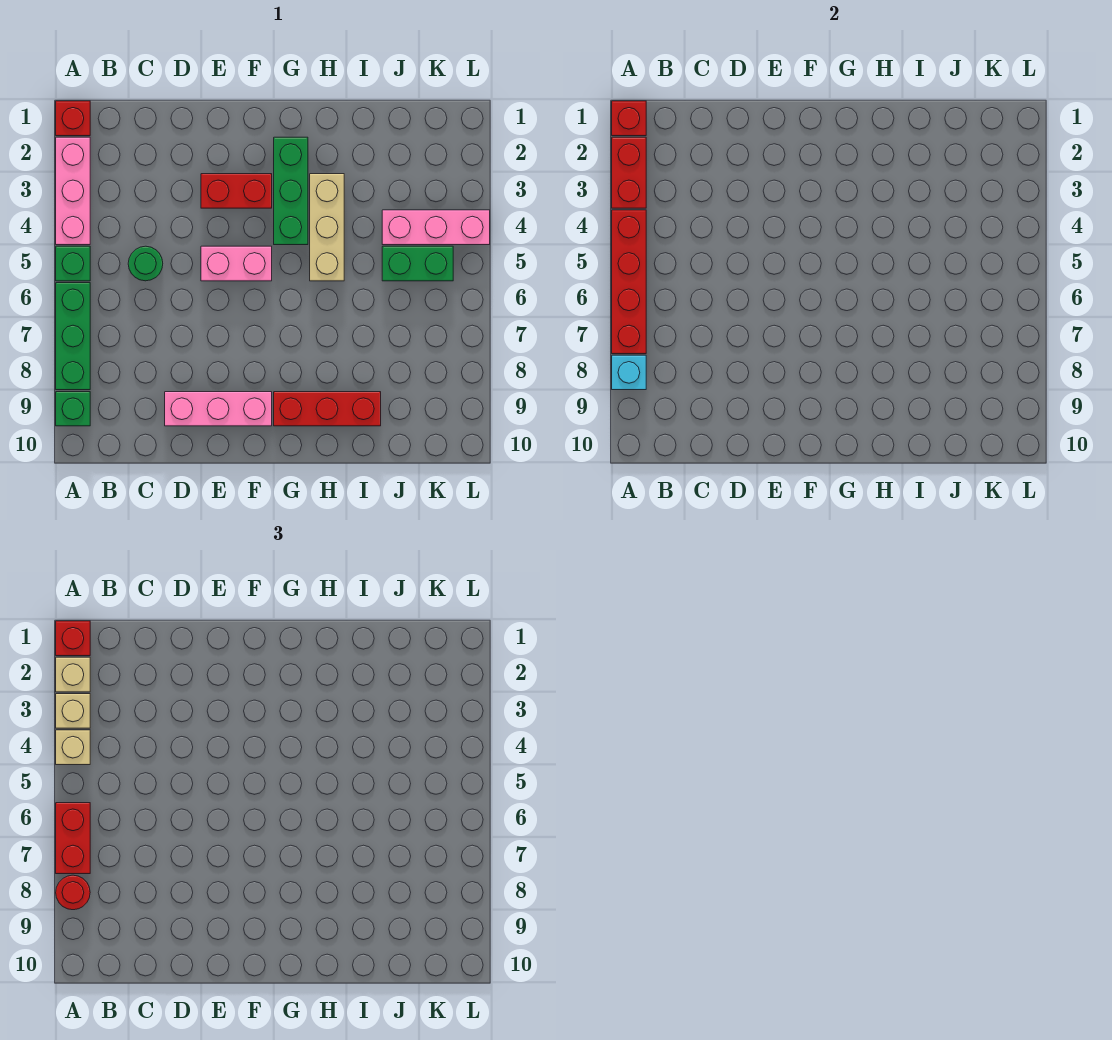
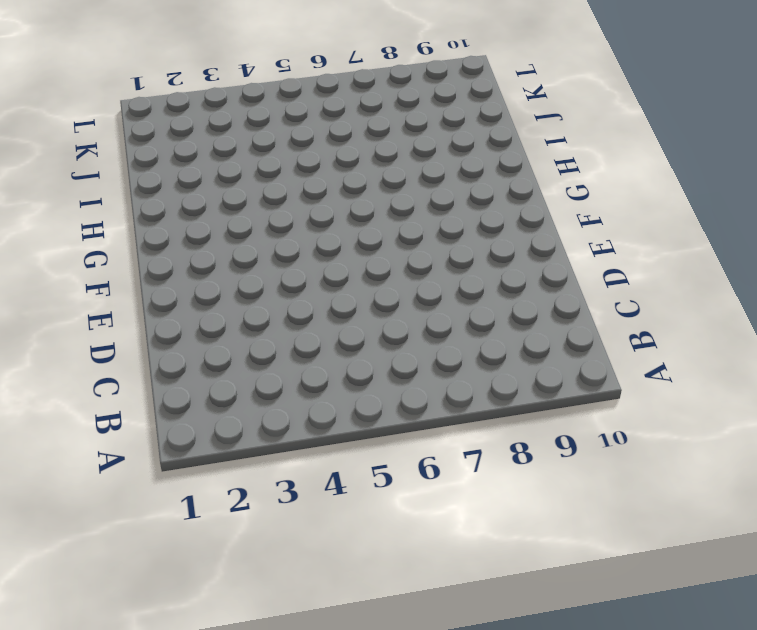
none -> red brick A1 level 1
none -> pink brick A2:A4 level 1
none -> green brick A5 level 1

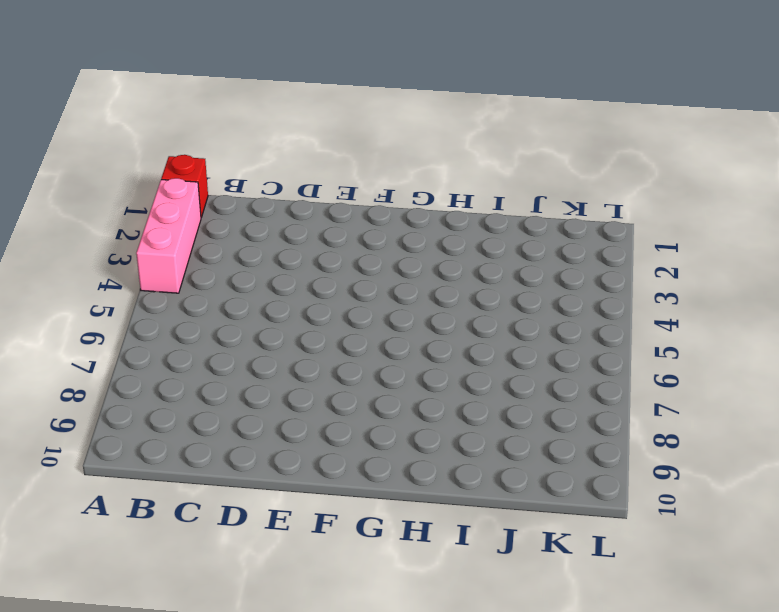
none -> green brick A5 level 1
none -> green brick A6:A8 level 1
none -> green brick A9 level 1

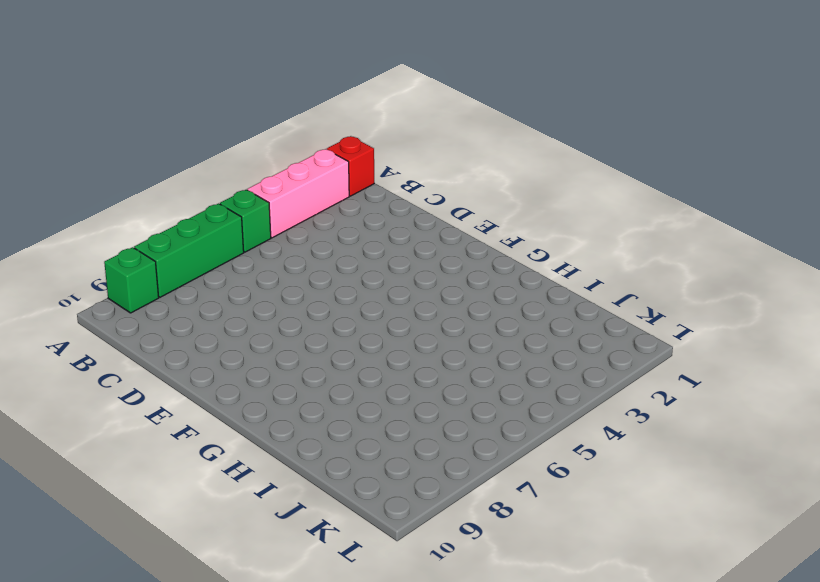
none -> green round brick C5 level 1
none -> pink brick D9:F9 level 1
none -> red brick E3:F3 level 1

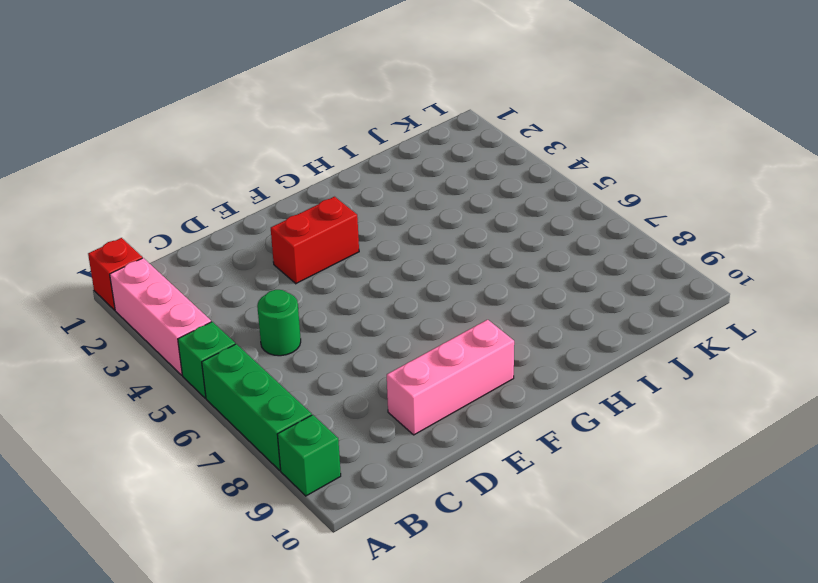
none -> pink brick E5:F5 level 1
none -> green brick G2:G4 level 1
none -> red brick G9:I9 level 1

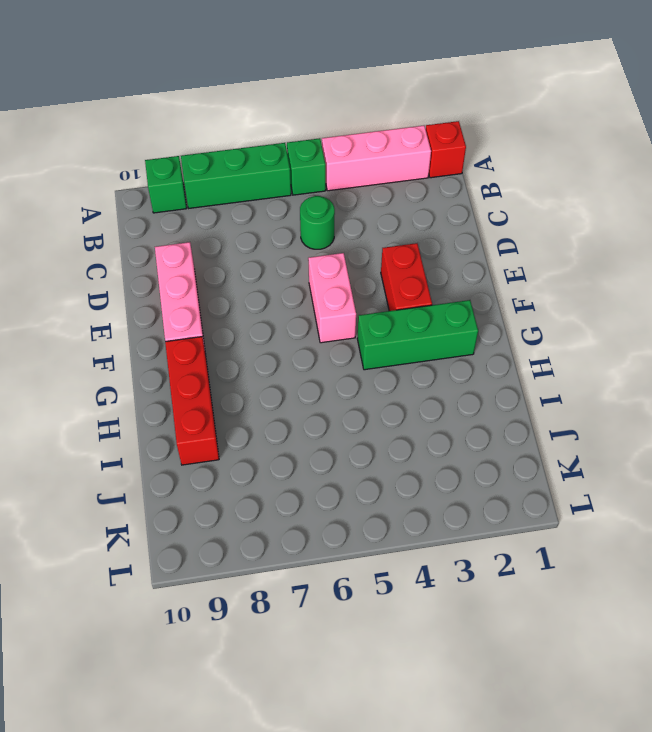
none -> tan brick H3:H5 level 1
none -> pink brick J4:L4 level 1
none -> green brick J5:K5 level 1

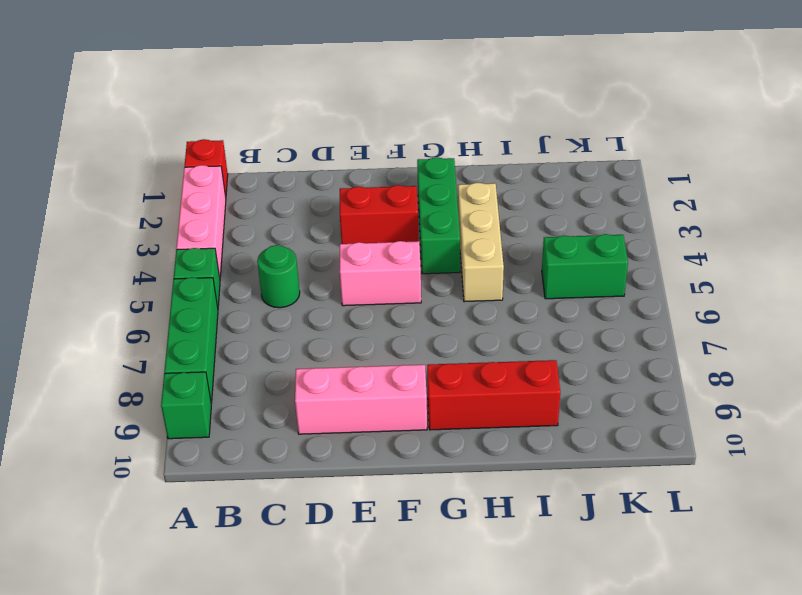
none -> pink brick J4:L4 level 1
none -> red brick A1 level 2
none -> red brick A2:A3 level 2

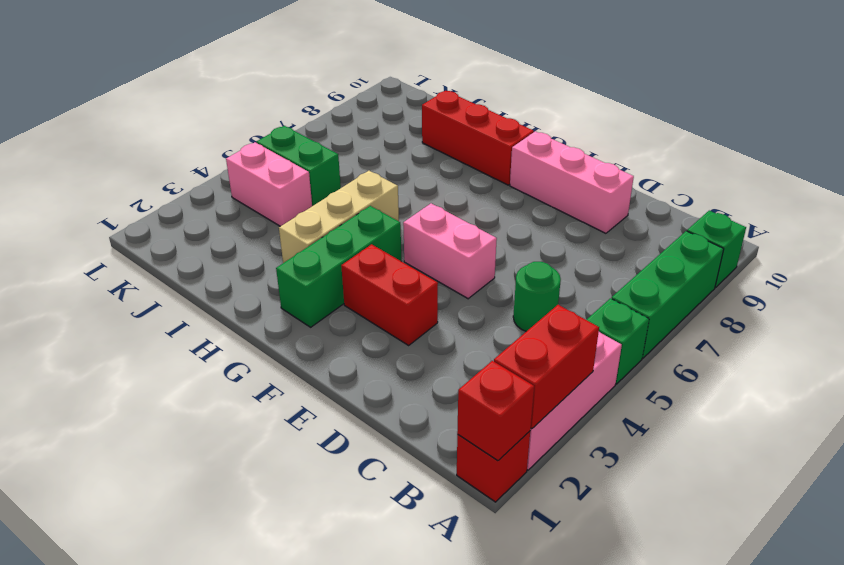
pink brick J4:K4 level 1 -> pink brick J4:L4 level 1
none -> red brick A4:A7 level 2
none -> cyan brick A8 level 2
none -> red brick A1 level 3

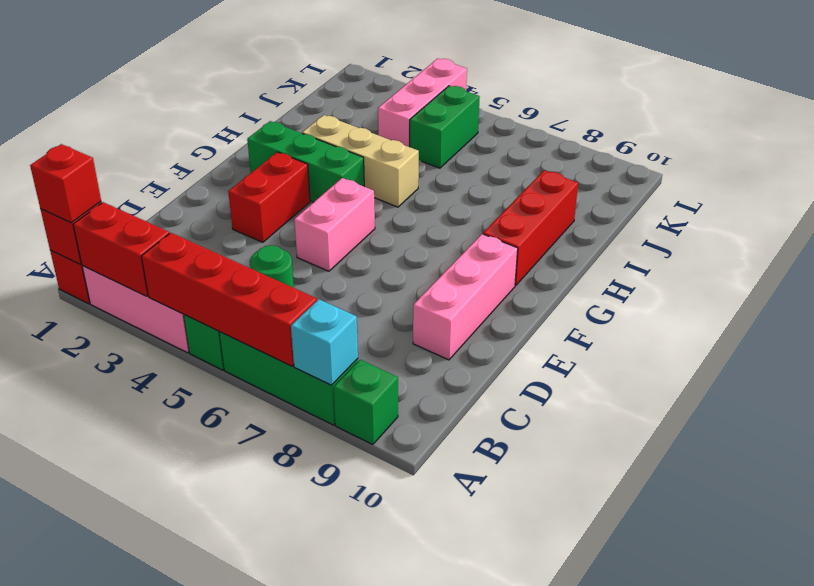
none -> tan brick A2 level 3
none -> tan brick A3 level 3
none -> tan brick A4 level 3

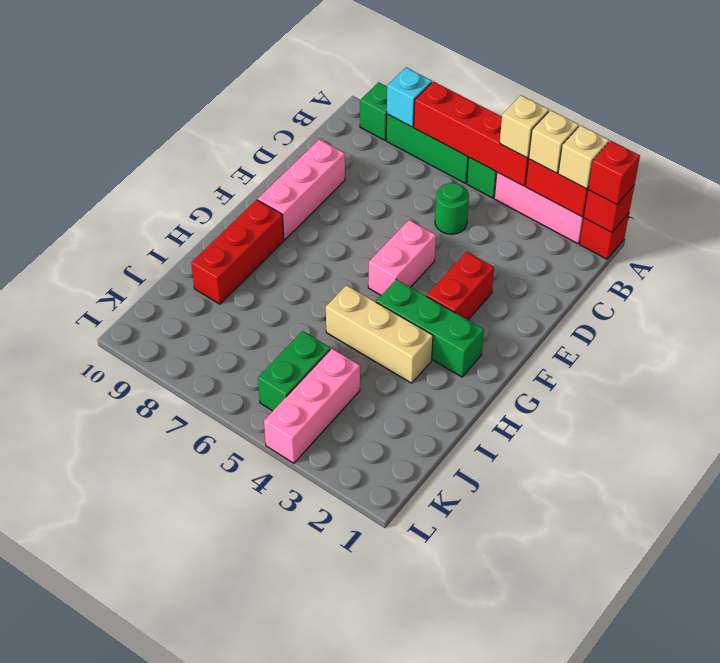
none -> red brick A6:A7 level 3
none -> red round brick A8 level 3

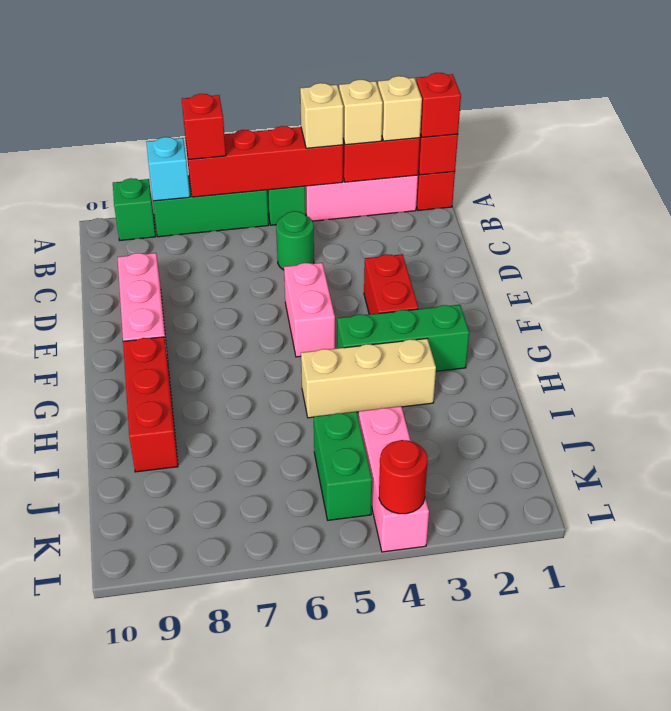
red brick A7 level 3 -> red brick A6:A7 level 3
red round brick L4 level 2 -> red round brick A8 level 3

